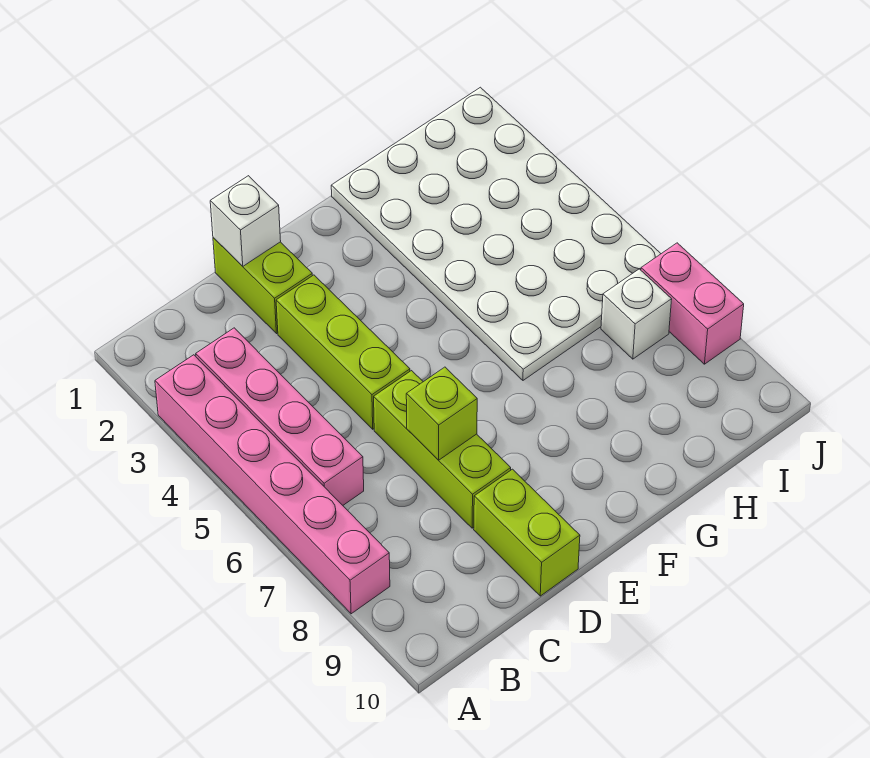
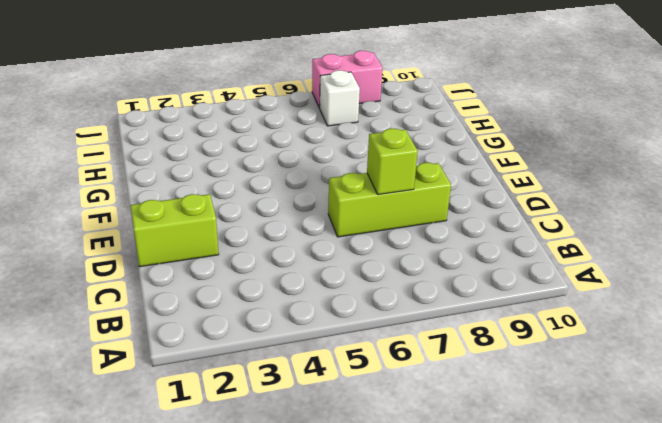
none -> pink brick A3:A8 level 1
none -> pink brick B3:B6 level 1

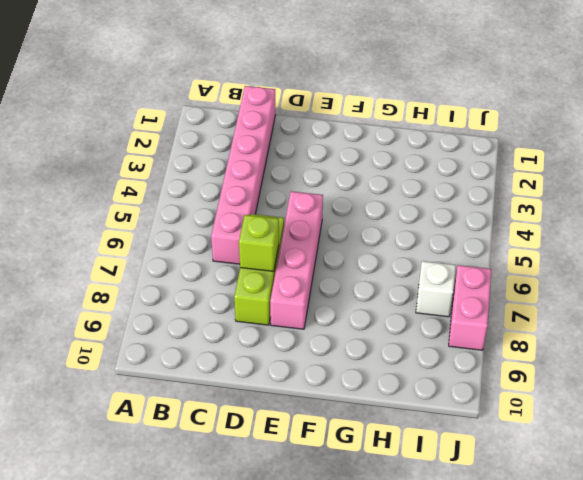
pink brick C1:C6 level 1 -> pink brick A3:A8 level 1
pink brick E5:E8 level 1 -> pink brick B3:B6 level 1
none -> lime brick D1:D2 level 1
none -> lime brick D3:D5 level 1

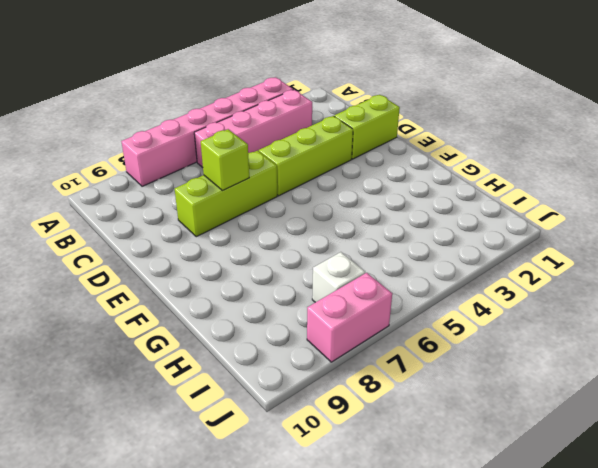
none -> lime brick D9:D10 level 1
none -> white plate G1:J6 level 1

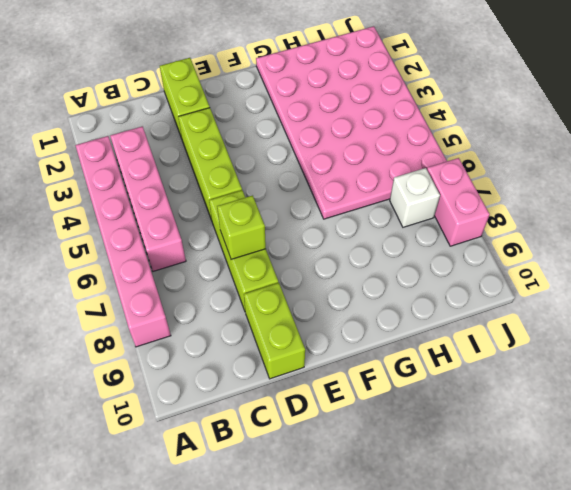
pink plate G1:J6 level 1 -> white plate G1:J6 level 1
none -> white brick D1 level 2

